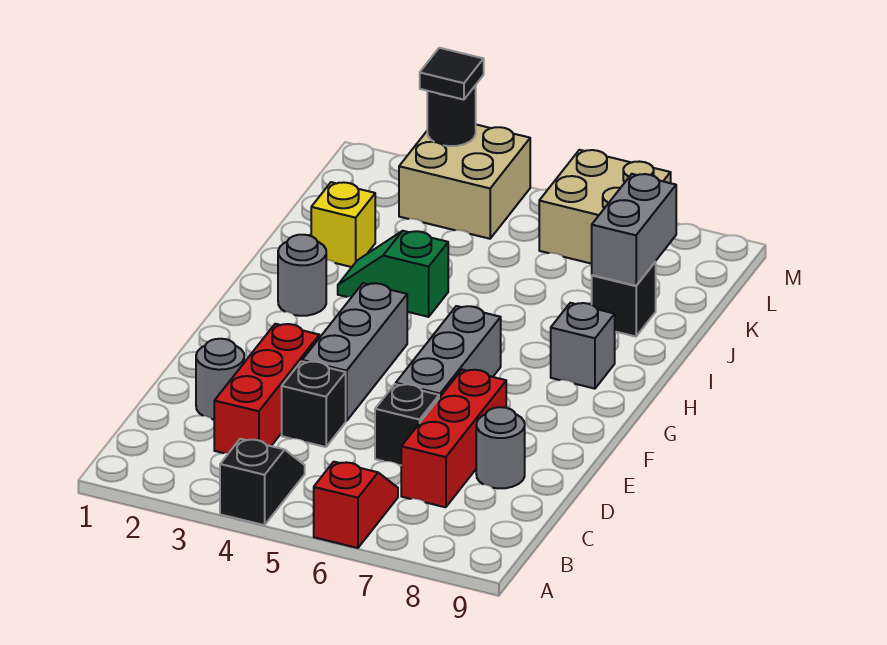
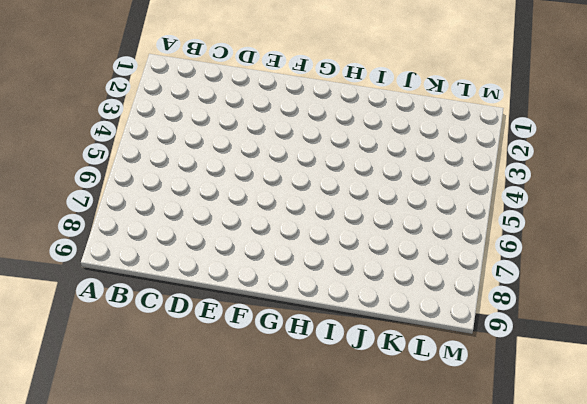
none -> black slope A4:B4 level 1 top A
none -> red slope A6:B6 level 1 top A
none -> red brick C3:E3 level 1

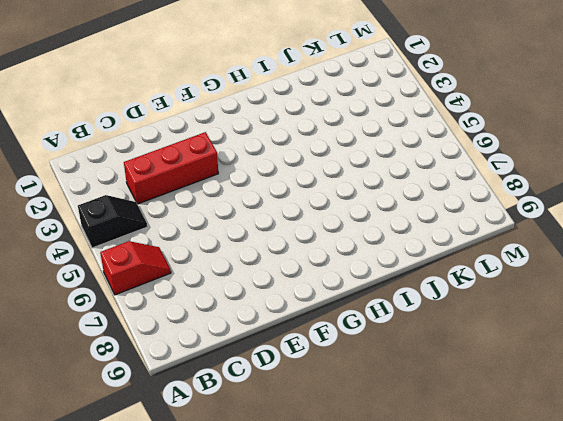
none -> red brick C7:E7 level 1
none -> grey round brick D2 level 1
none -> black brick D4 level 1

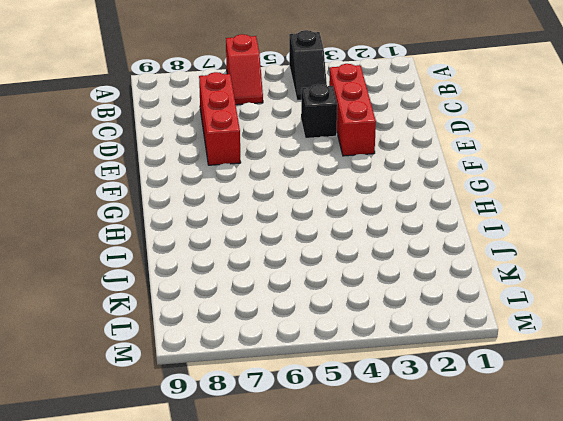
none -> grey round brick D2 level 1
none -> black brick D6 level 1
none -> grey round brick D8 level 1

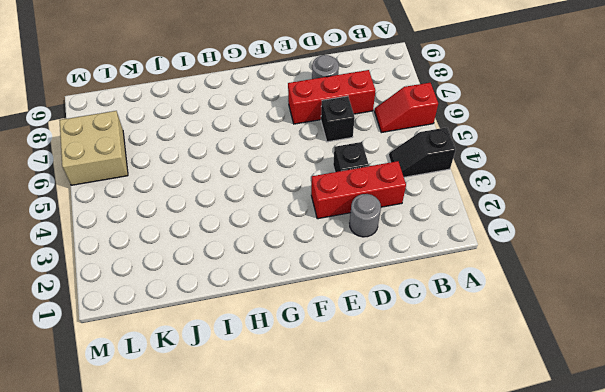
none -> grey brick E4:G4 level 1
none -> grey brick E6:G6 level 1
none -> grey round brick H2 level 1

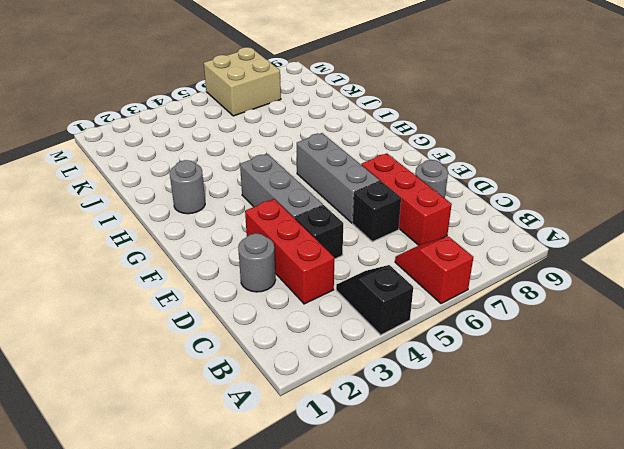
none -> grey brick H8 level 1
none -> green slope I3:I4 level 1 top 4
none -> yellow brick J2 level 1

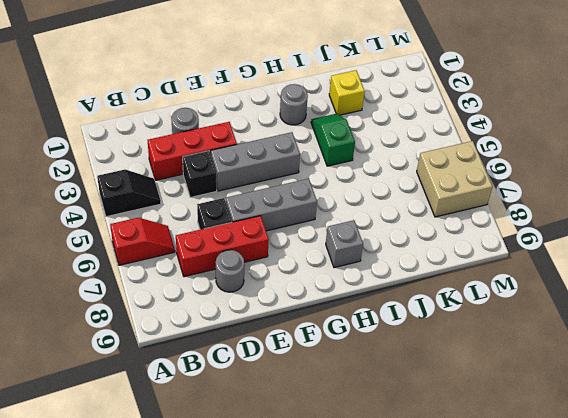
none -> black brick J8 level 1
none -> tan brick L3:M4 level 1
none -> grey brick J8:K8 level 2

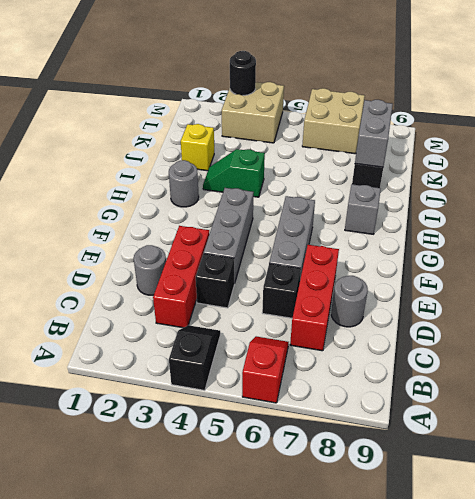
none -> black tile M3 level 3

